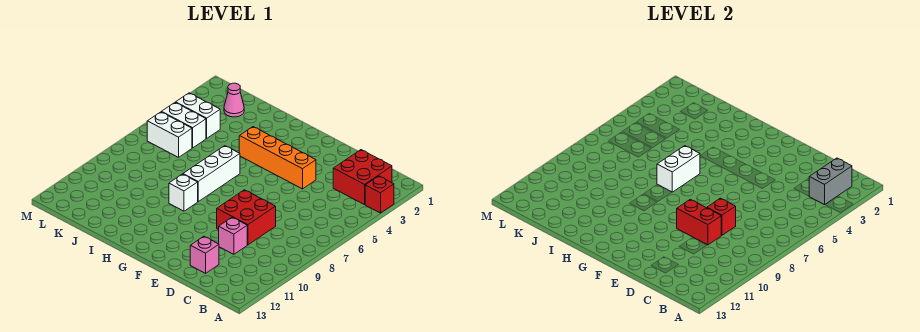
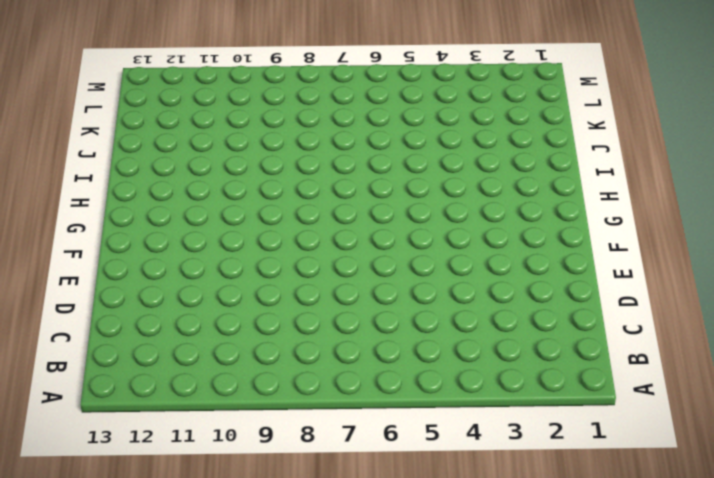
none -> red brick A3 level 1
none -> red brick B2:C3 level 1
none -> red brick D8:E9 level 1

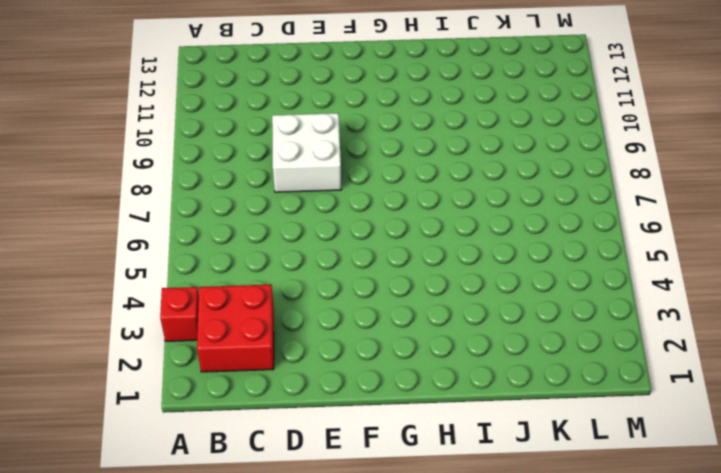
white brick D8:E9 level 1 -> red brick D8:E9 level 1
none -> pink brick D10 level 1
none -> pink brick D12 level 1
none -> orange brick E4:H4 level 1

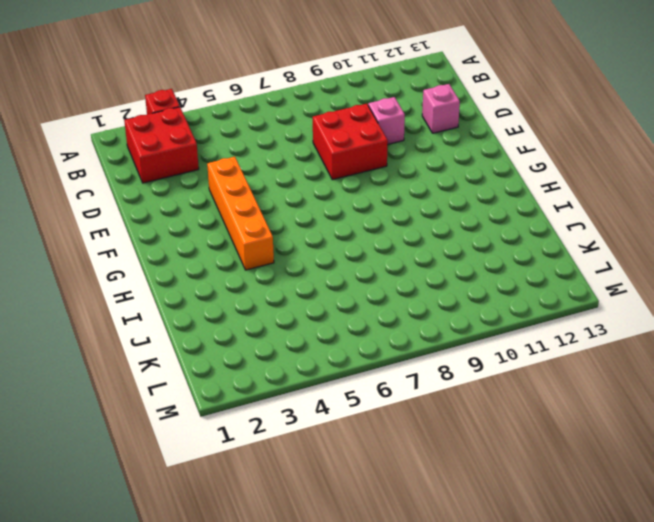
none -> white brick H6:H8 level 1
none -> white brick H9 level 1
none -> pink cone K2 level 1

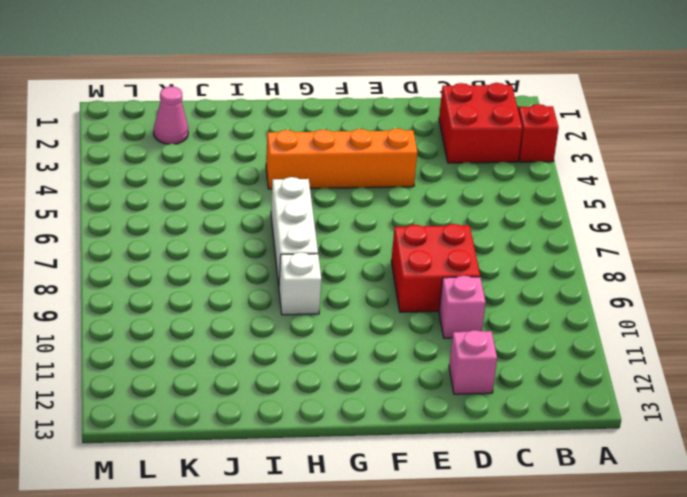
none -> white brick K4:L4 level 1
none -> white brick K5:L5 level 1
none -> white brick K6:L6 level 1

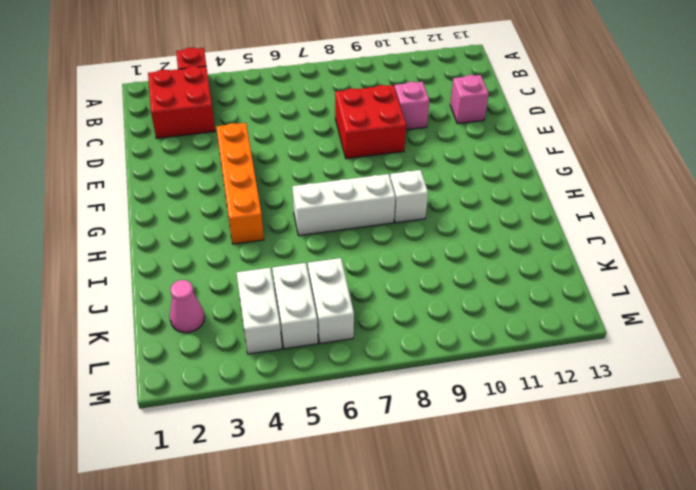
none -> grey brick B2:B3 level 2
none -> red brick D8 level 2
none -> red brick D9:E9 level 2

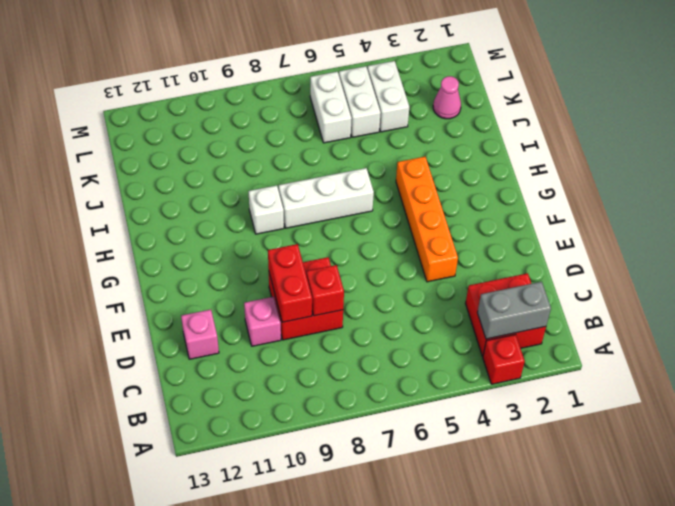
none -> white brick H6:H7 level 2

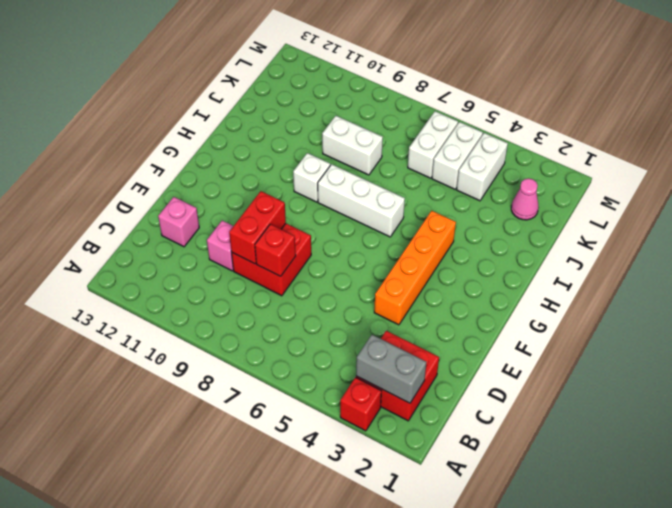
white brick J8:J9 level 1 -> white brick H6:H7 level 2

